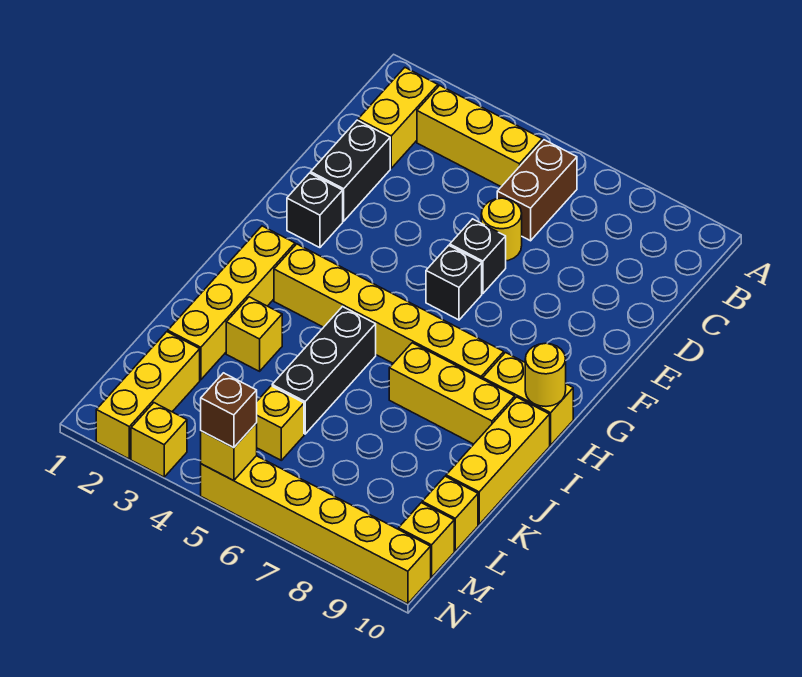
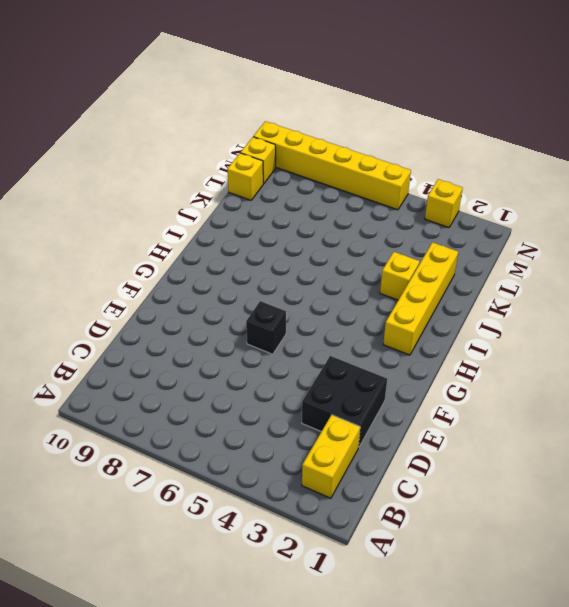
black brick D2:E3 level 1 -> black brick D2:E2 level 1
none -> yellow brick B3:B5 level 1
none -> brown brick B6:C6 level 1
none -> yellow round brick D6 level 1

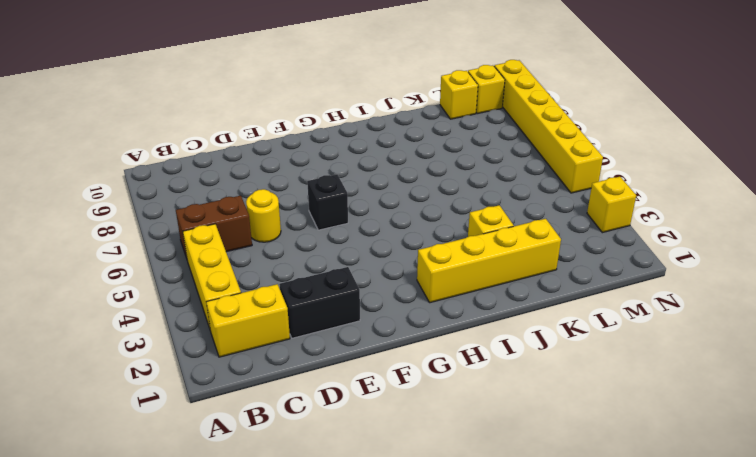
none -> black brick E6 level 1
none -> black brick F2 level 1
none -> yellow brick H3:H8 level 1

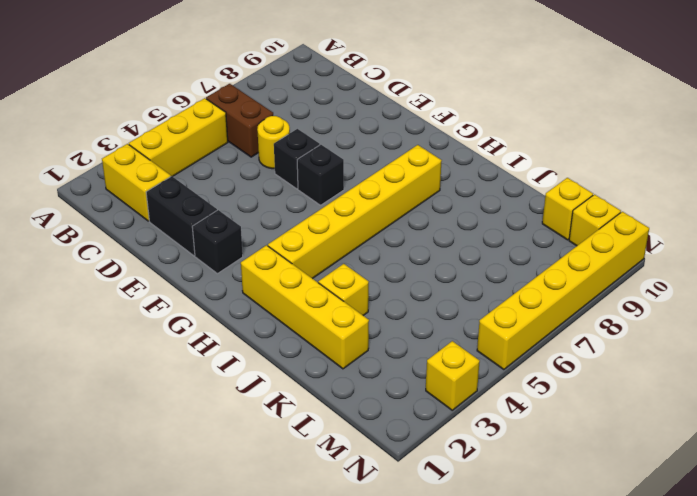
none -> yellow brick H9:H10 level 1
none -> black brick I5:K5 level 1
none -> yellow brick I7:I9 level 1

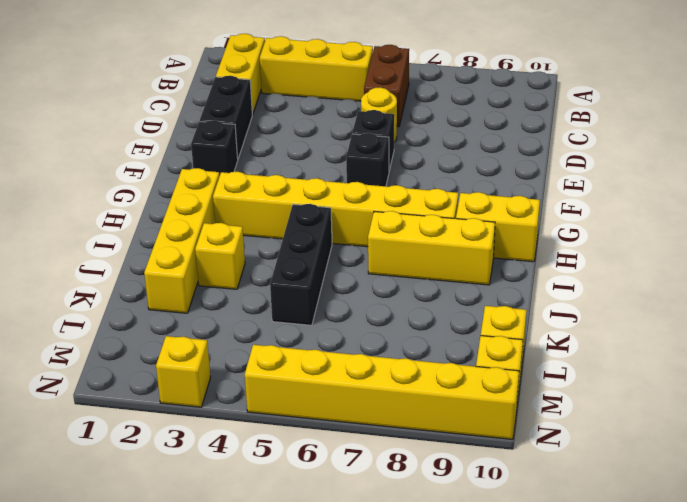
none -> yellow brick I10:K10 level 1
none -> yellow brick L2:N2 level 1
none -> yellow brick L5 level 1

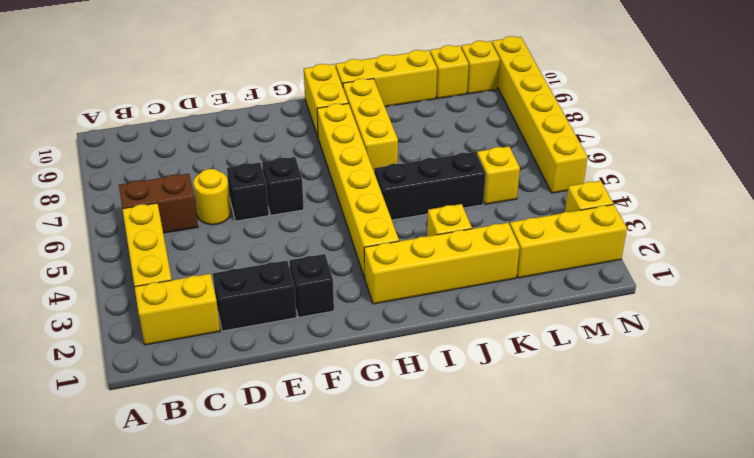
none -> yellow round brick H10 level 2
none -> yellow brick N5 level 2
none -> brown brick N5 level 3

